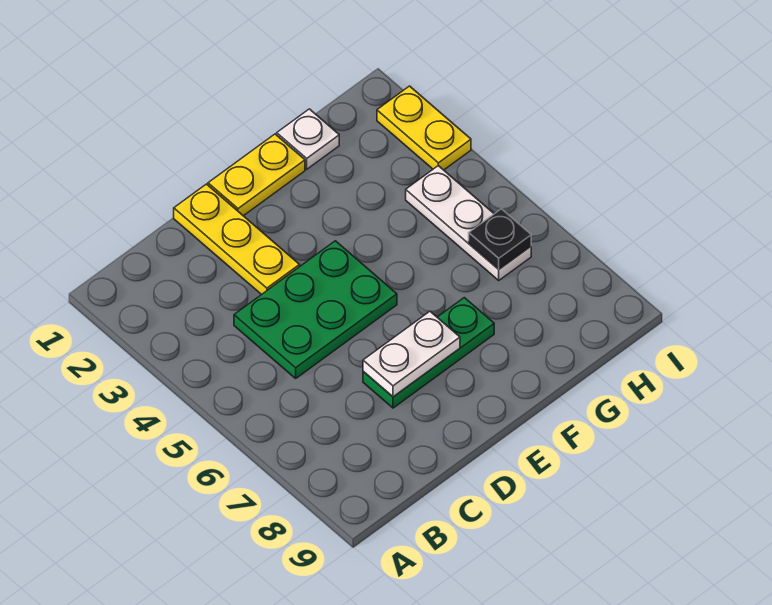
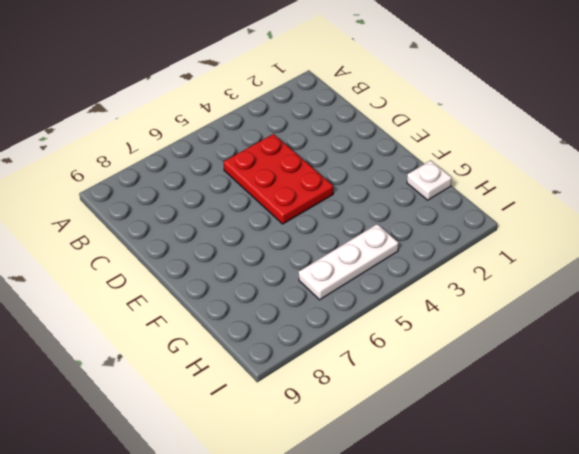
red plate C4:E5 level 1 -> green plate C4:E5 level 1
none -> yellow plate D1:D3 level 1
none -> green plate D7:F7 level 1

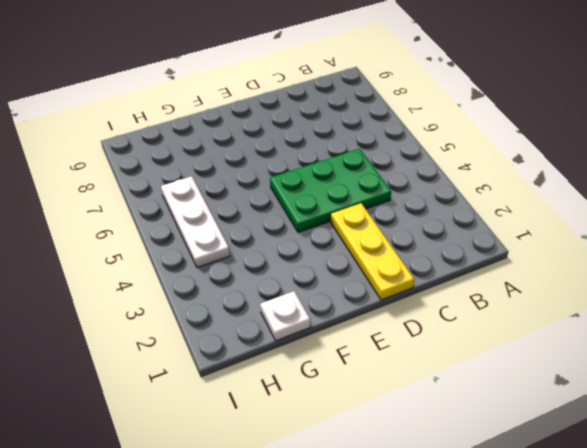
none -> green plate D7:F7 level 1
none -> yellow plate E1:F1 level 1

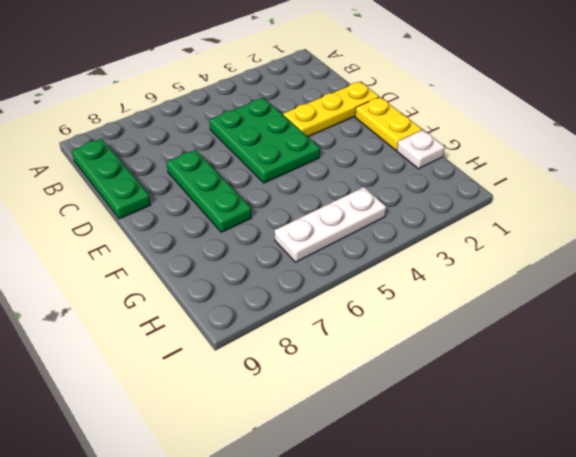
green plate B9:D9 level 1 -> none
none -> yellow plate I2:I3 level 1
none -> white plate D7:E7 level 2

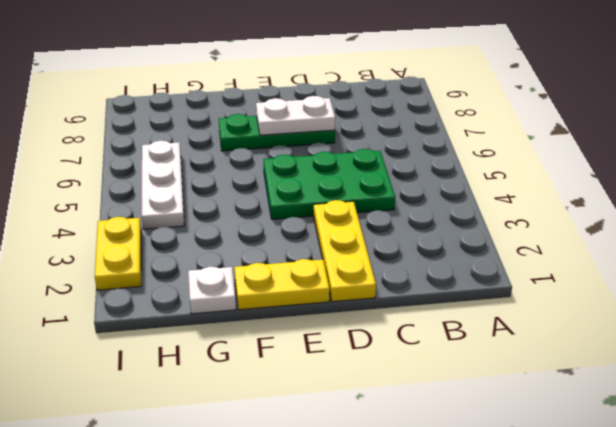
none -> black plate H6 level 2

